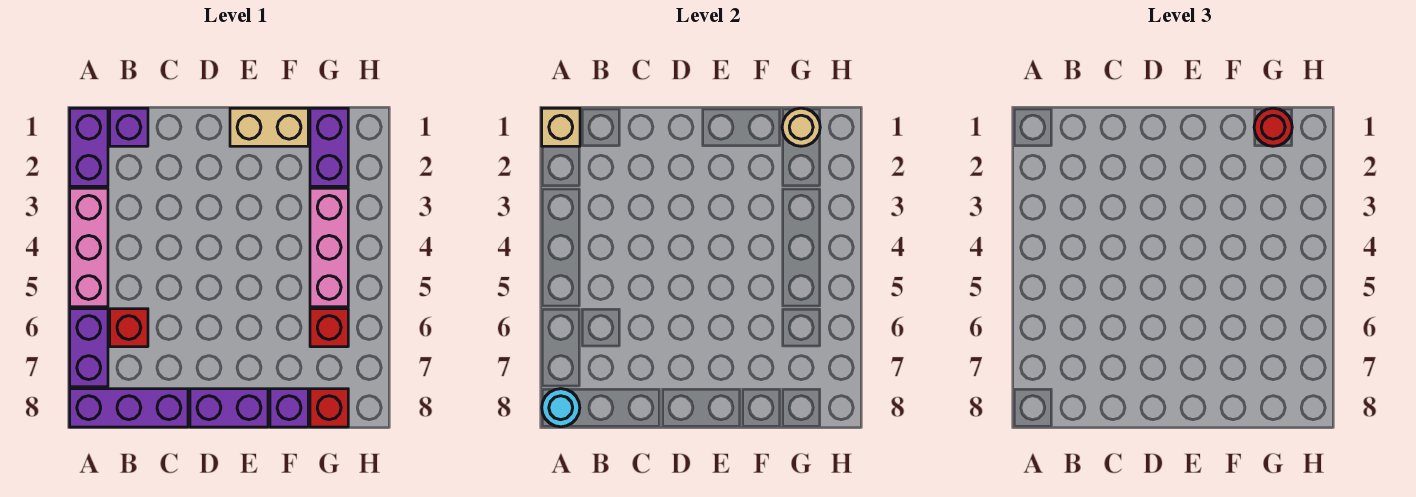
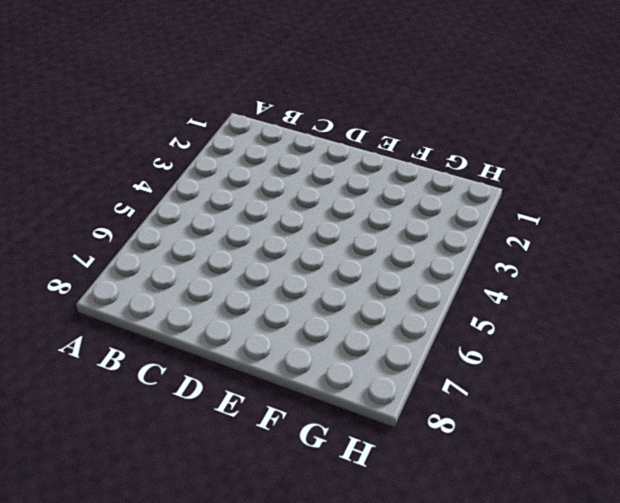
none -> purple brick A1:A2 level 1
none -> pink brick A3:A5 level 1
none -> purple brick A6:A7 level 1

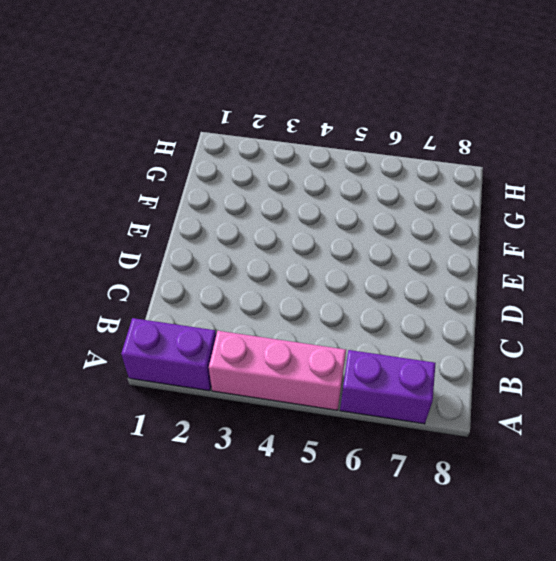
none -> purple brick A8:C8 level 1
none -> purple brick B1 level 1
none -> red brick B6 level 1

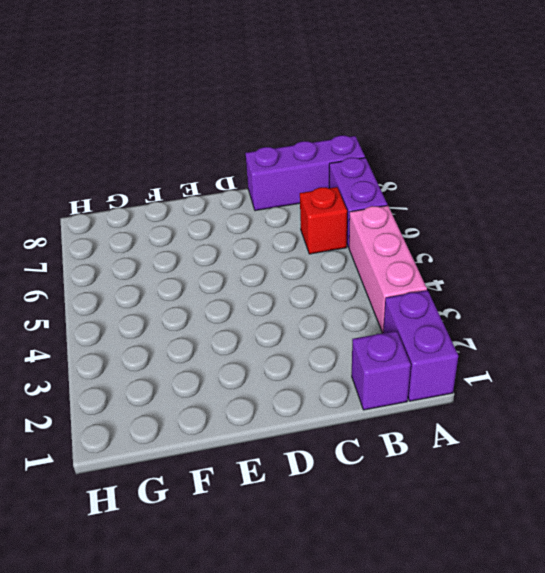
none -> purple brick D8:E8 level 1
none -> tan brick E1:F1 level 1
none -> purple brick F8 level 1

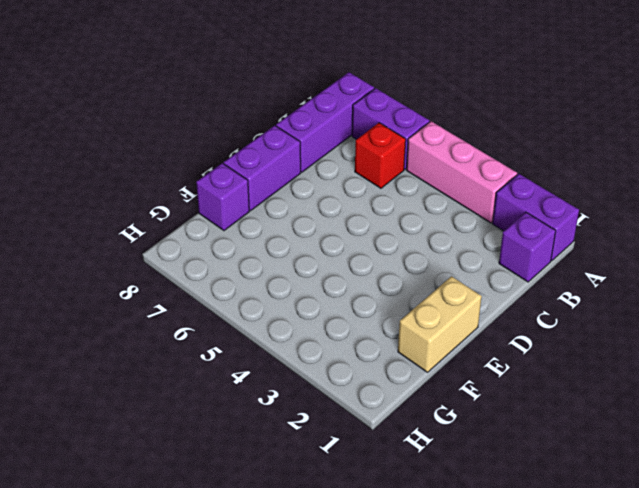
none -> purple brick G1:G2 level 1
none -> pink brick G3:G5 level 1
none -> red brick G6 level 1

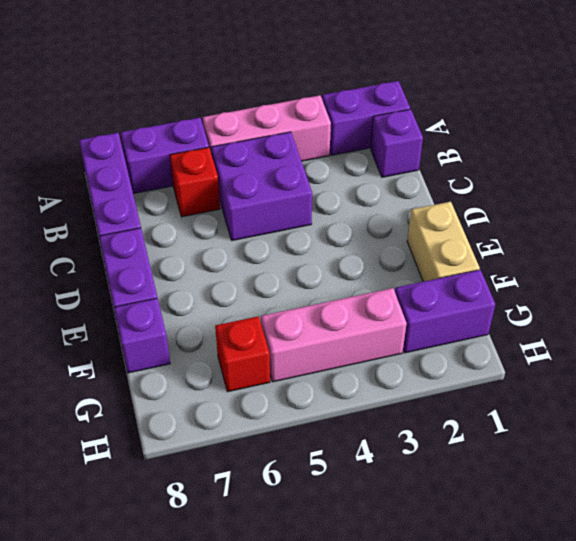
purple brick B4:C5 level 1 -> none
none -> red brick G8 level 1
none -> tan brick A1 level 2
none -> cyan round brick A8 level 2

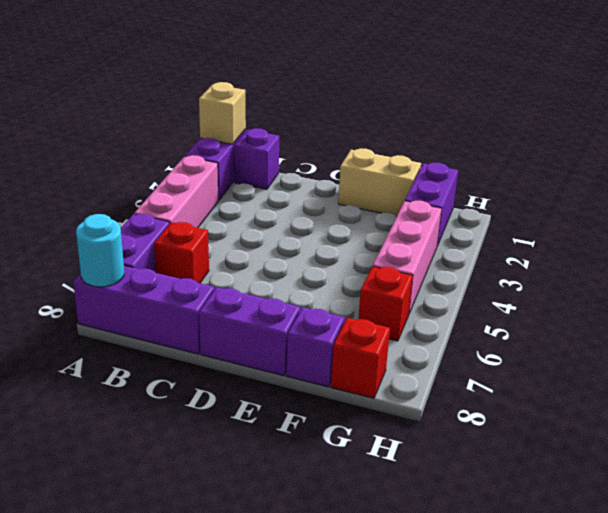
none -> tan round brick G1 level 2
none -> red round brick G1 level 3

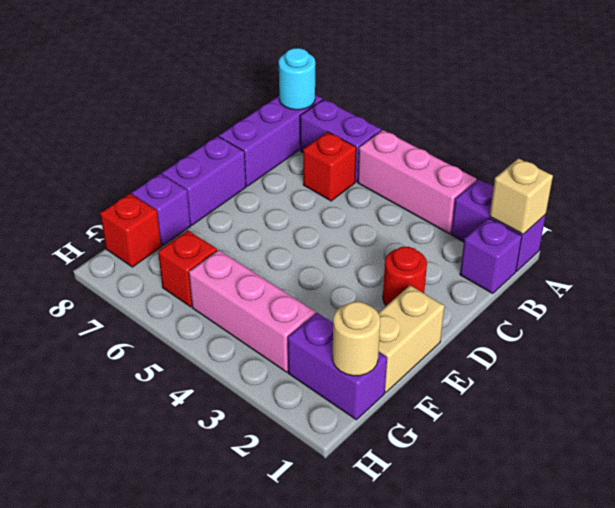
red round brick D2 level 1 -> red round brick G1 level 3

